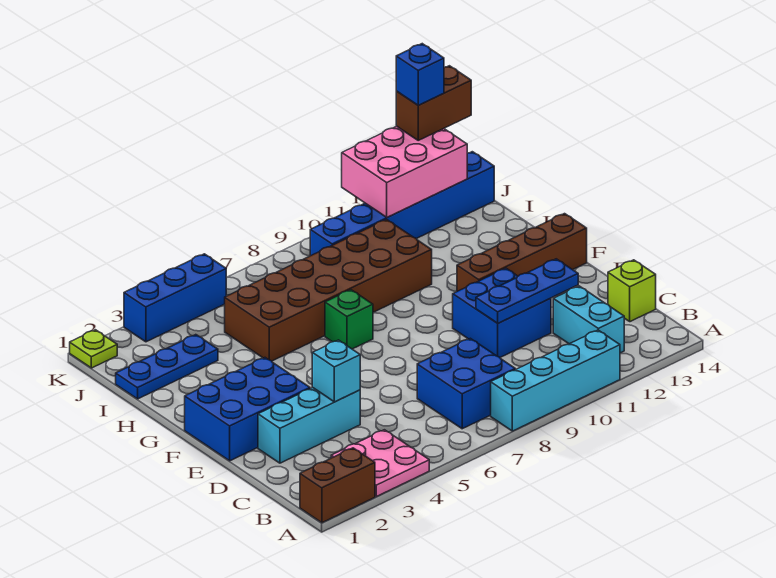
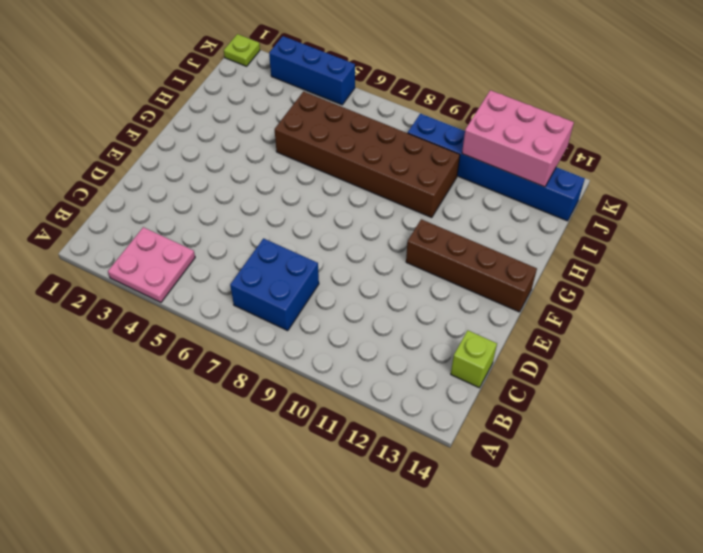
none -> brown brick A1:A2 level 1
none -> cyan brick A8:A11 level 1
none -> cyan brick B12:C12 level 1

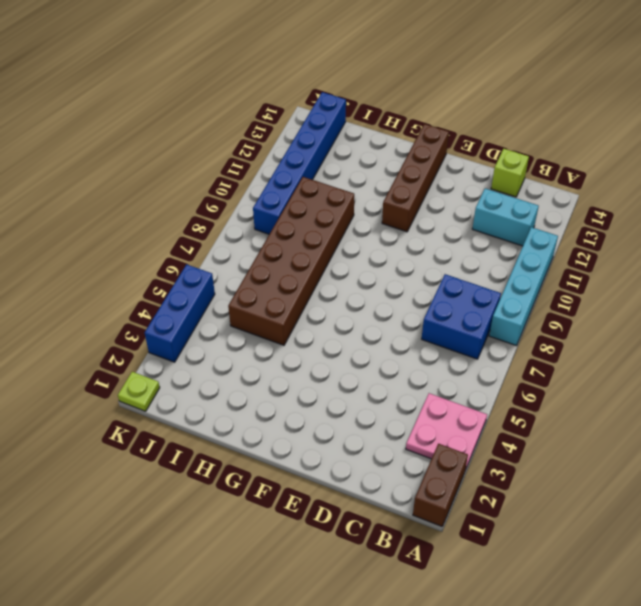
none -> cyan brick D2:D4 level 1
none -> blue brick D10:E11 level 1
none -> blue brick E1:F3 level 1

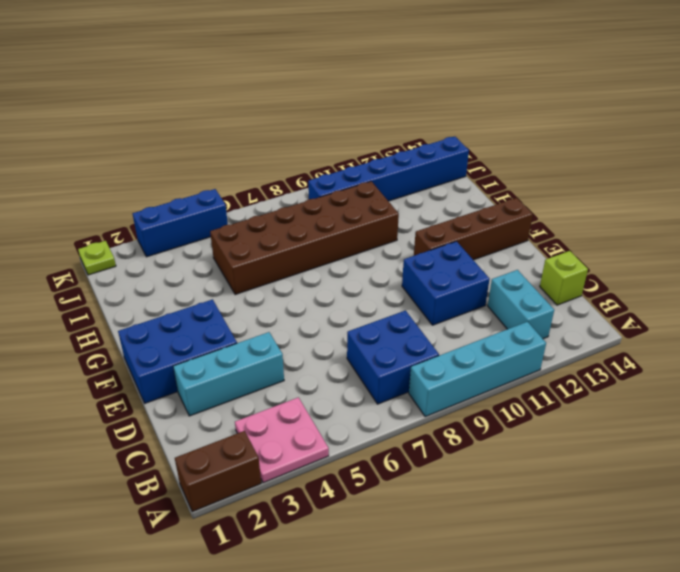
none -> green brick G7 level 1
none -> blue plate I1:I3 level 1
none -> cyan brick D4 level 2

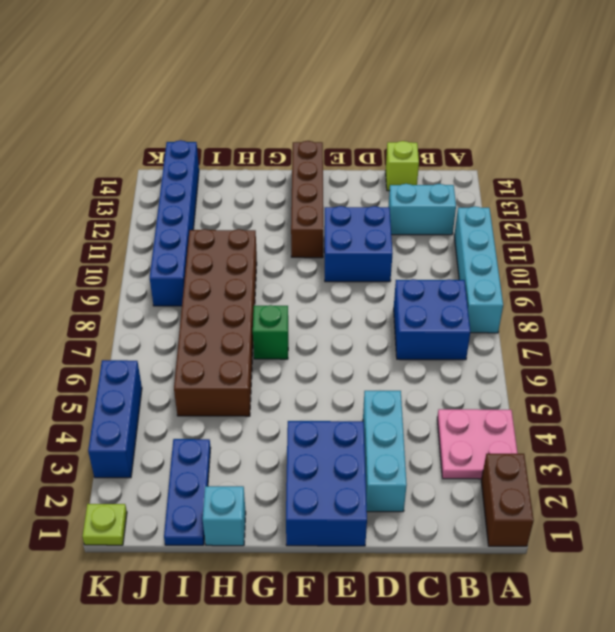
cyan brick H1 level 1 -> cyan brick D4 level 2
none -> blue plate D10:D12 level 2
none -> pink brick J11:K13 level 2
none -> brown brick K13:K14 level 3

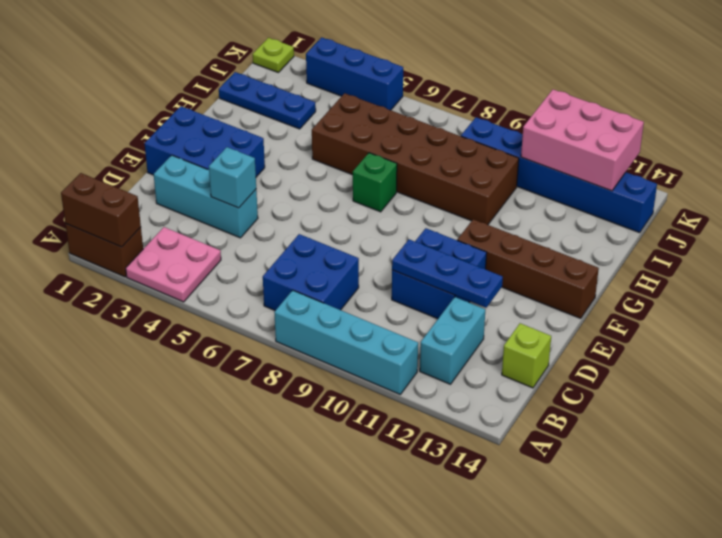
brown brick A1:A2 level 2 -> brown brick K13:K14 level 3
none -> blue brick K13 level 4

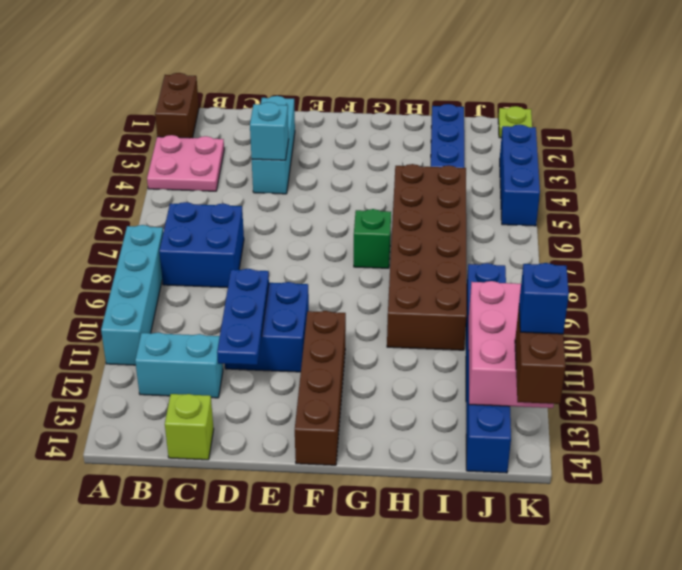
none -> blue brick E1:F3 level 1

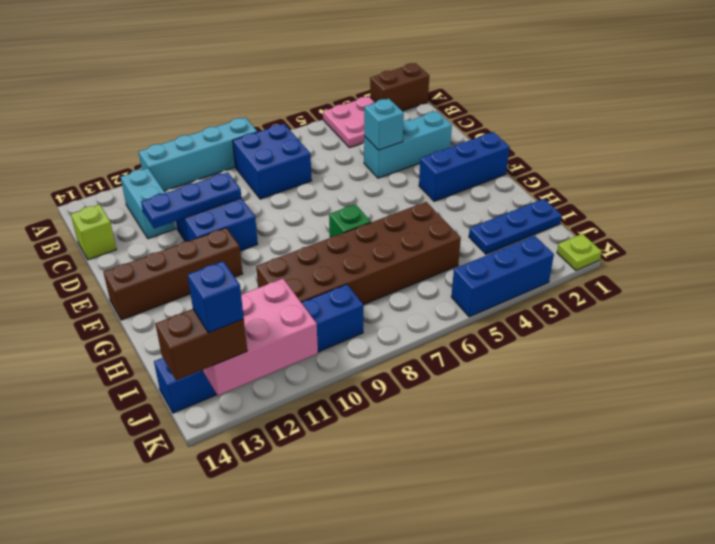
blue brick F1:F3 level 1 -> blue brick E1:F3 level 1

